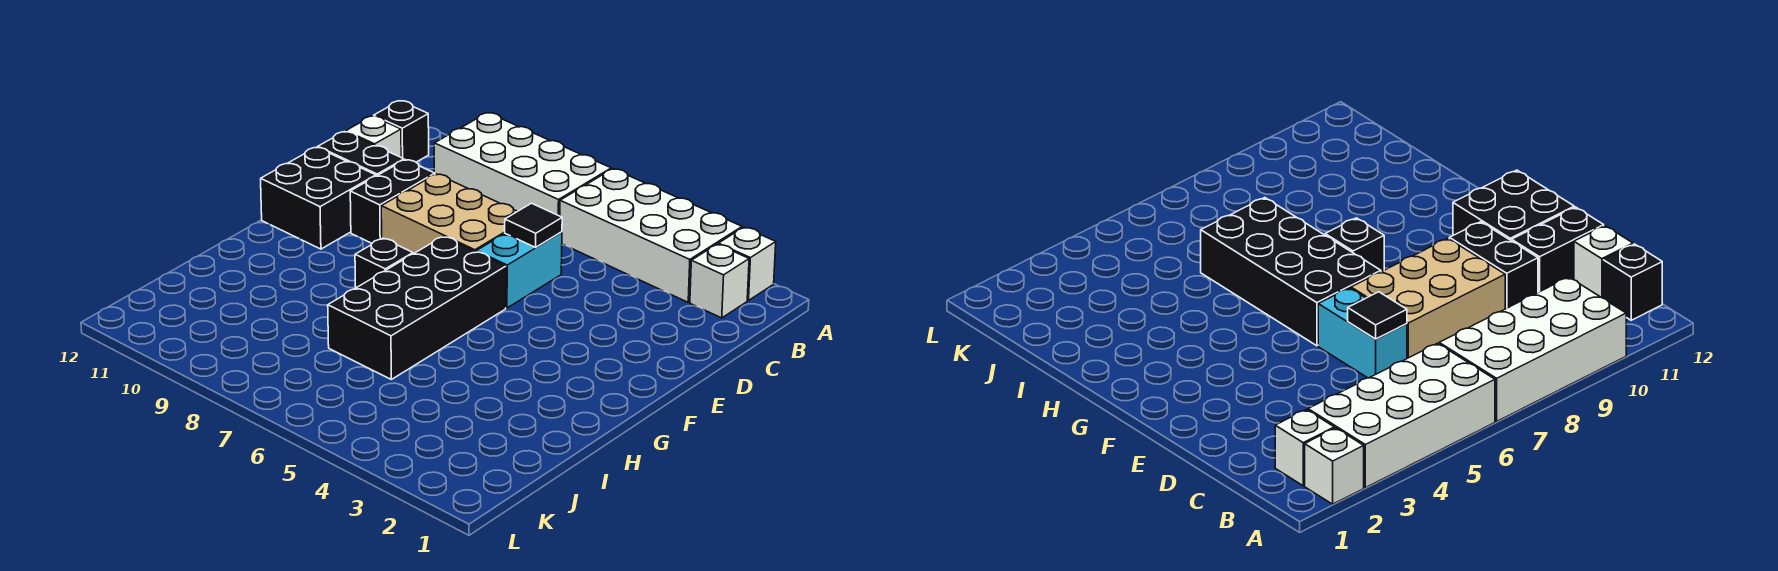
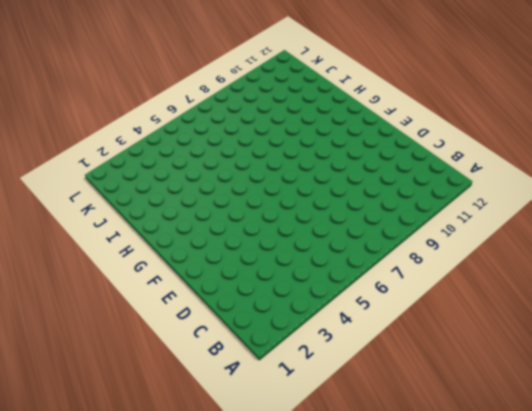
none -> white brick A2 level 1
none -> white brick A3:B6 level 1
none -> white brick A7:B10 level 1

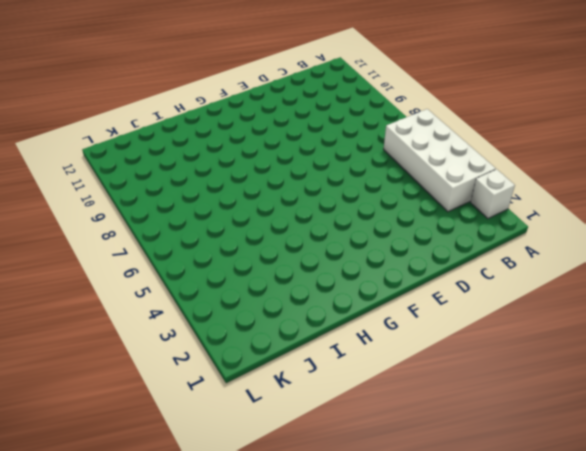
none -> white brick A7:B10 level 1
none -> white brick B2 level 1
none -> black brick B12 level 1

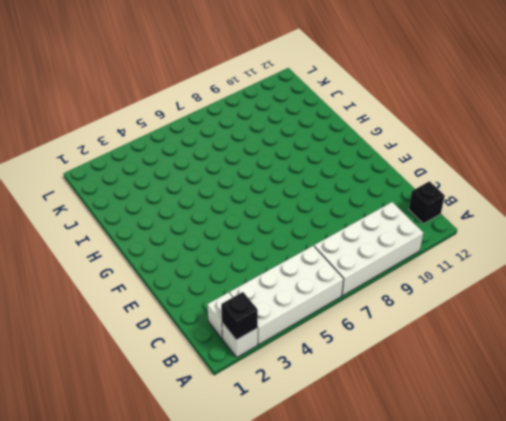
black brick A2 level 2 -> black brick G8 level 1
none -> white brick C12 level 1
none -> cyan brick D6:E6 level 1
none -> tan brick D7:E9 level 1

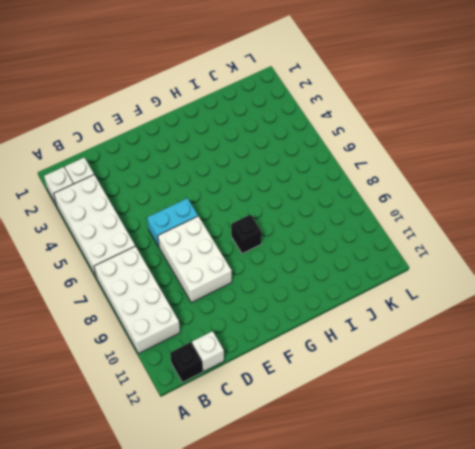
white brick D7:E9 level 1 -> tan brick D7:E9 level 1
none -> black brick D10:E10 level 1
none -> black brick D11:D12 level 1
none -> black brick E11:F12 level 1

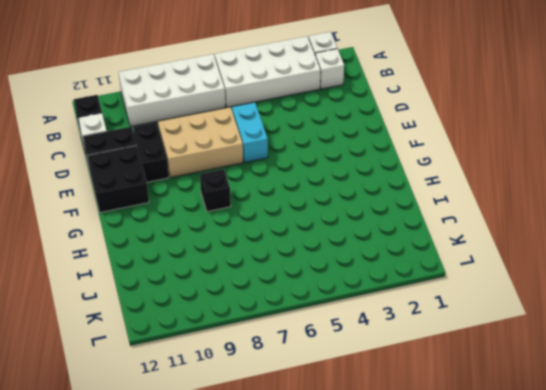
none -> black brick F6:I7 level 1
none -> black tile D6 level 2

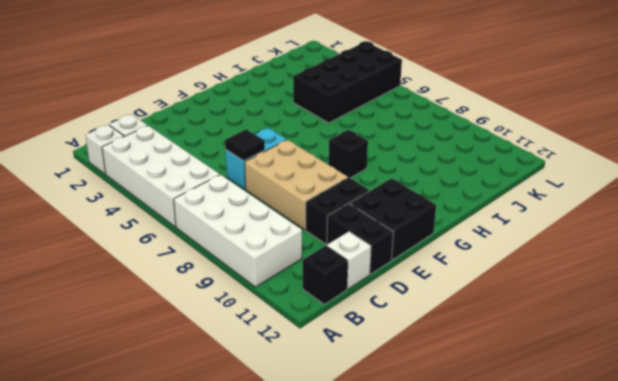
black brick I4:L5 level 1 -> black brick F6:I7 level 1

